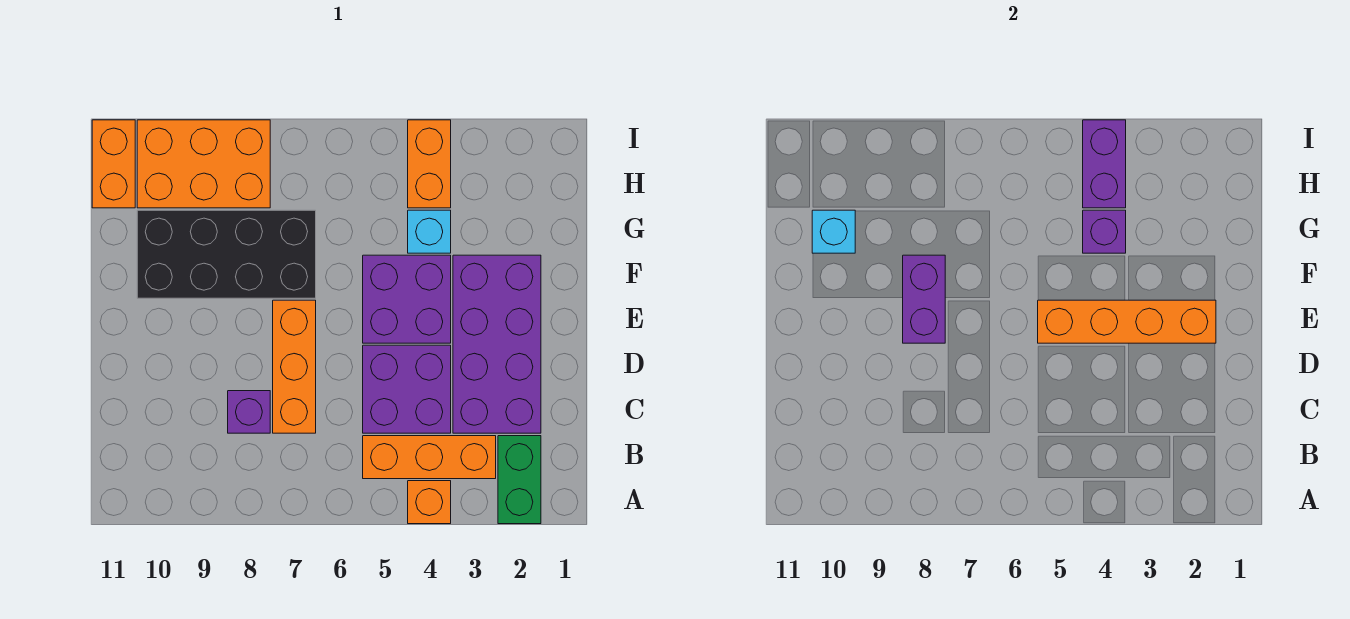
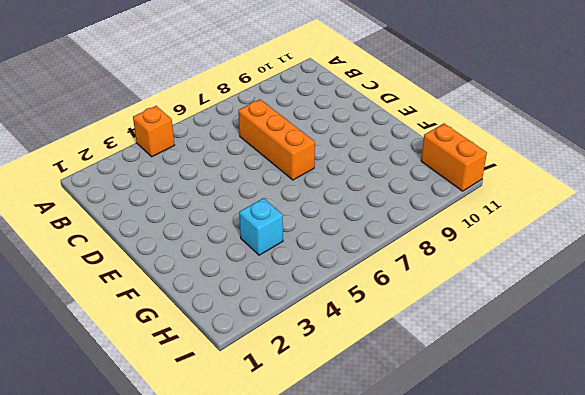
none -> green brick A2:B2 level 1
none -> orange brick B3:B5 level 1
none -> purple brick C2:F3 level 1

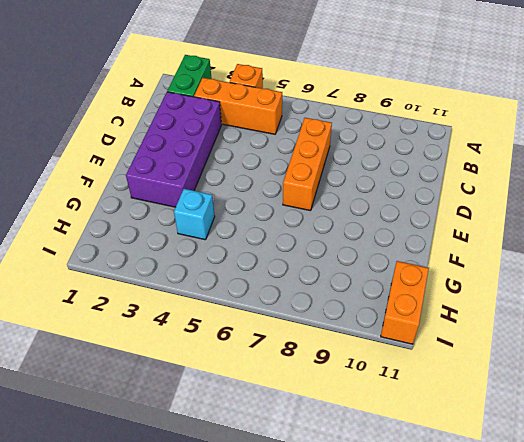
none -> purple brick C4:D5 level 1
none -> purple brick C8 level 1
none -> purple brick E4:F5 level 1

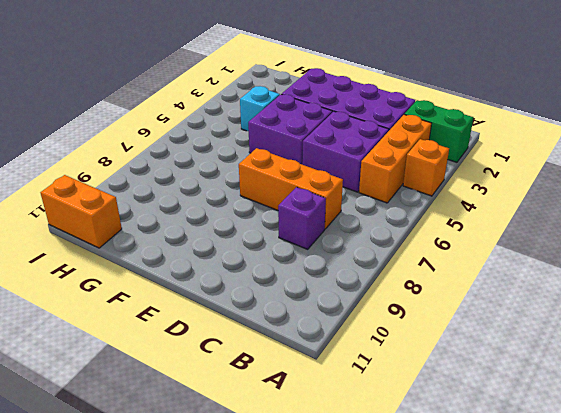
none -> black brick F7:G10 level 1
none -> orange brick H4:I4 level 1
none -> orange brick H8:I10 level 1

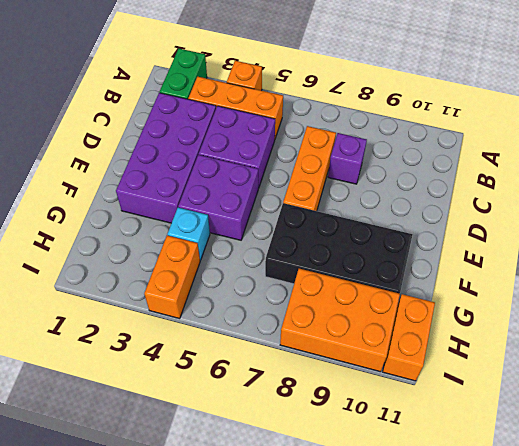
none -> orange brick E2:E5 level 2
none -> purple brick E8:F8 level 2
none -> purple brick G4 level 2

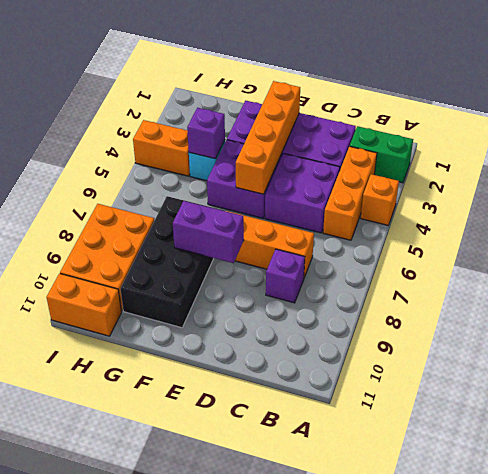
none -> cyan brick G10 level 2
none -> purple brick H4:I4 level 2

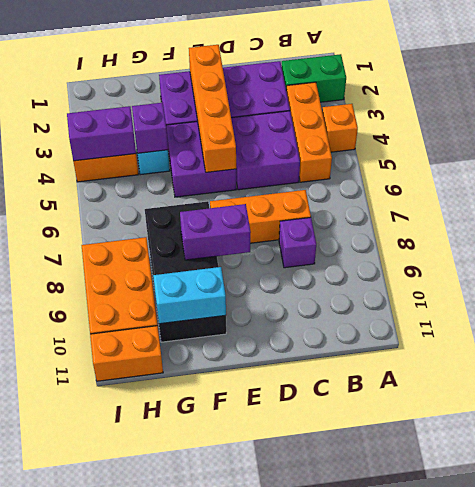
cyan brick F10:G10 level 2 -> cyan brick G10 level 2

